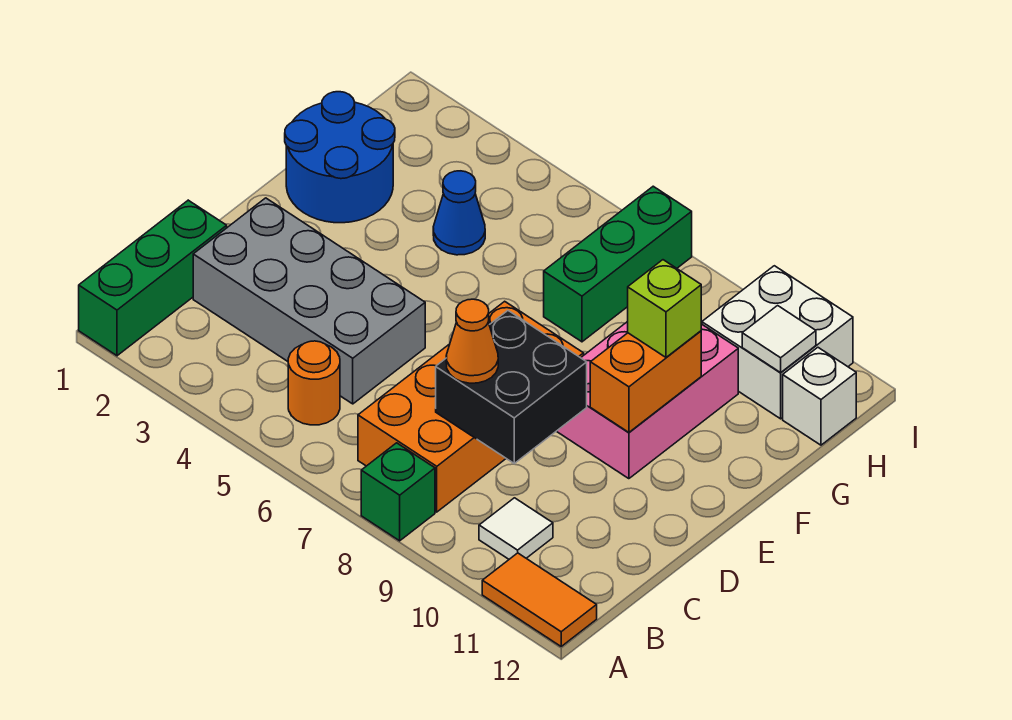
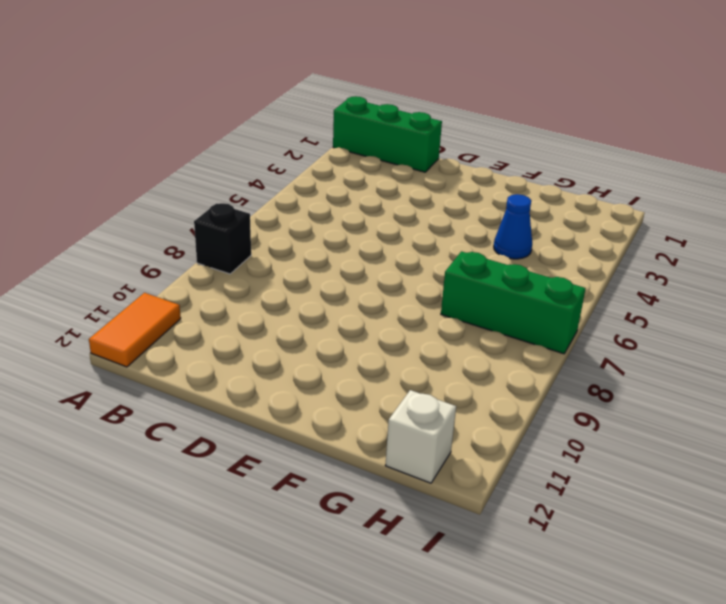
black brick A8 level 1 -> green brick A8 level 1
none -> orange round brick B5 level 1
none -> orange brick B7:E8 level 1
none -> white tile B10 level 1

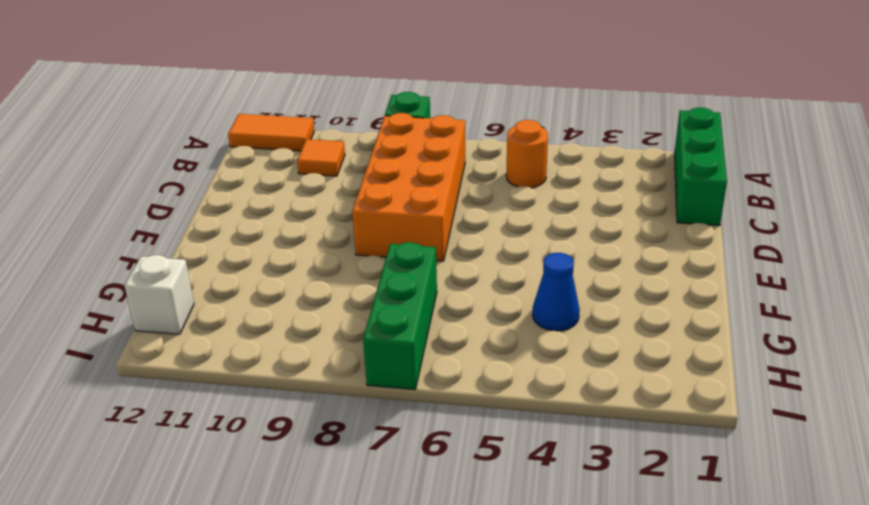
orange tile B10 level 1 -> white tile B10 level 1
none -> grey brick C2:D5 level 1
none -> pink brick E9:G10 level 1
none -> blue round brick F1:G2 level 1

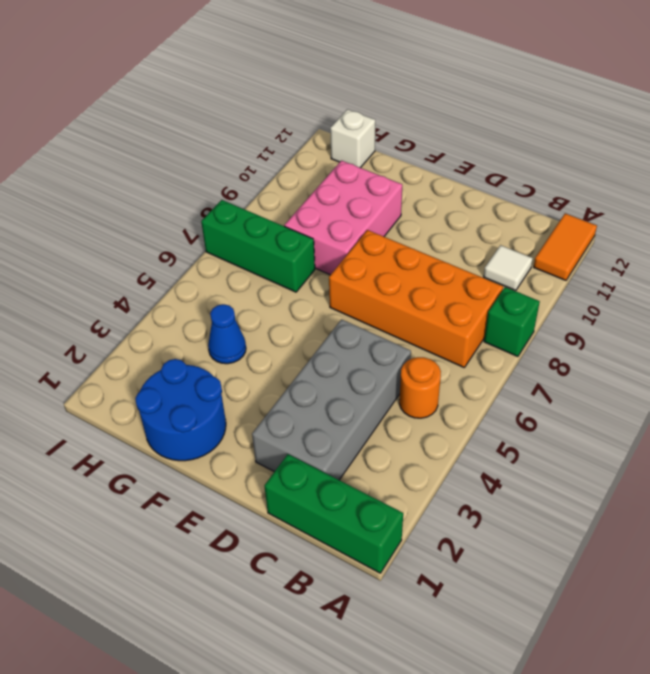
pink brick F8:G10 level 1 -> pink brick E9:G10 level 1
none -> white brick H10:I11 level 1
none -> black brick C8:D9 level 2
none -> orange brick E10:F10 level 2

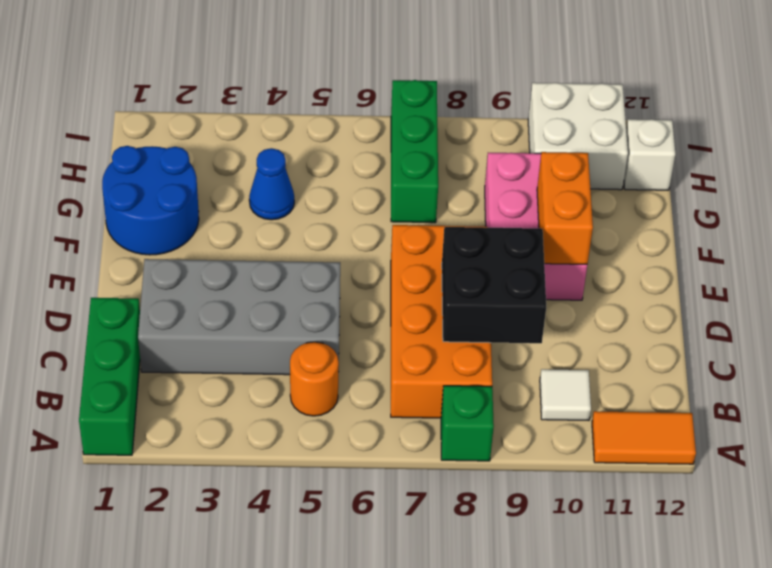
none -> white tile H11 level 2
none -> orange cone C8 level 3
none -> lime brick F10 level 3

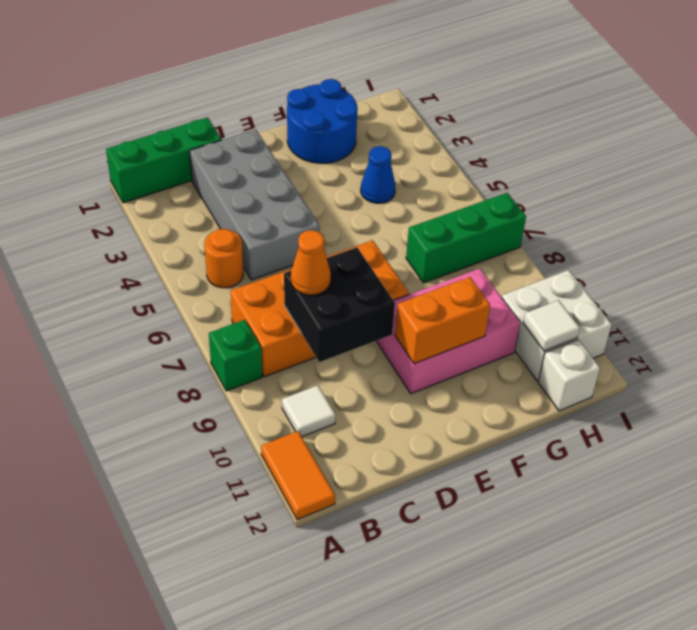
none -> lime brick F10 level 3

